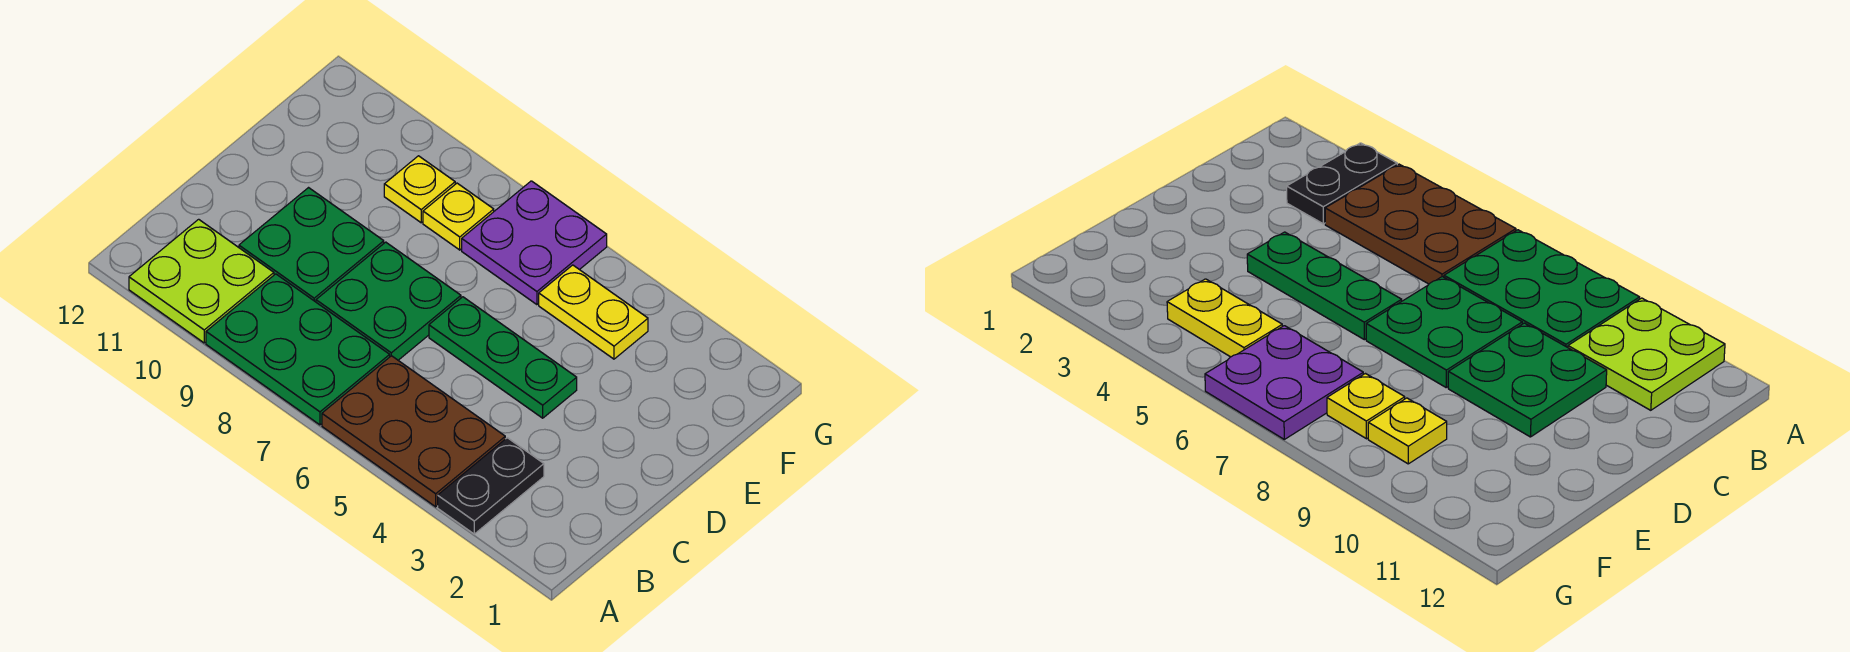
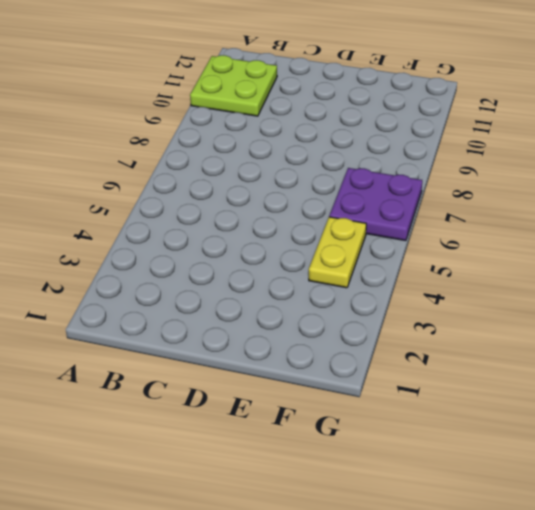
none -> black plate A3:B3 level 1
none -> brown plate A4:B6 level 1

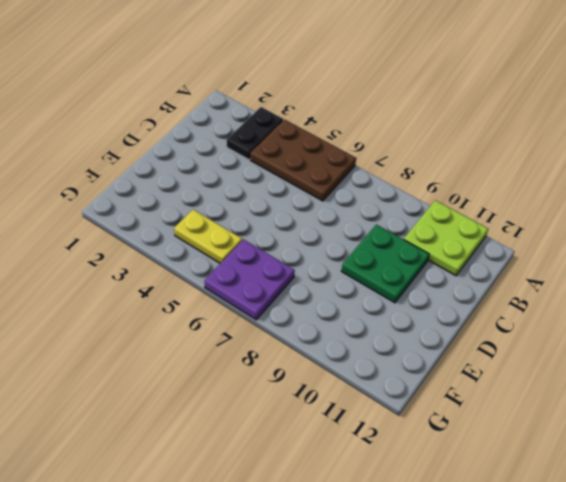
none -> green plate A7:B9 level 1
none -> green plate C7:D8 level 1

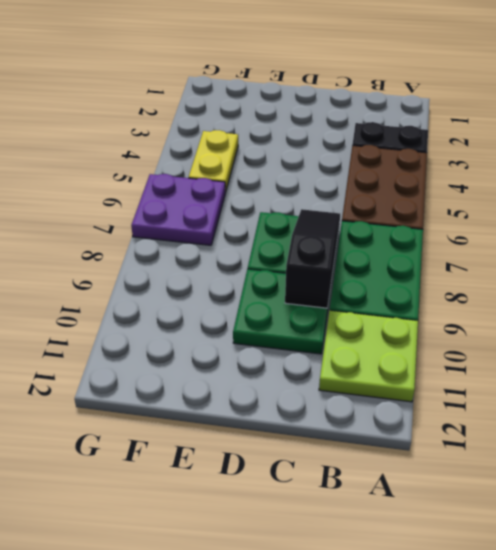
black slope C7:C9 level 2 top 9 -> none
none -> green plate D4:D6 level 1
none -> yellow plate F8 level 1

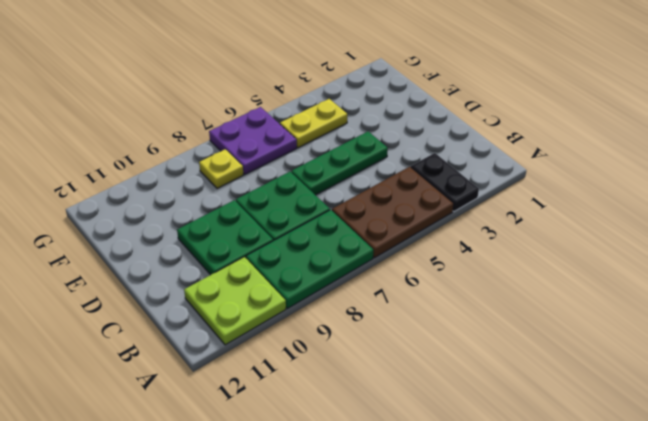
none -> yellow plate F9 level 1

